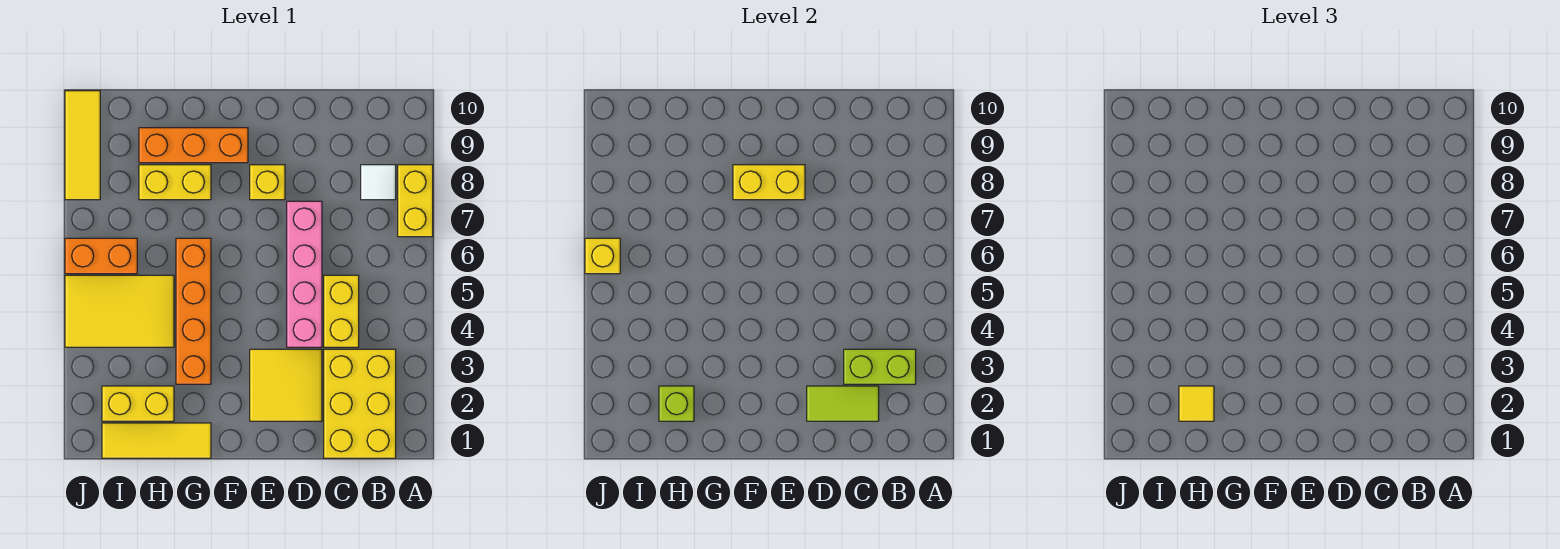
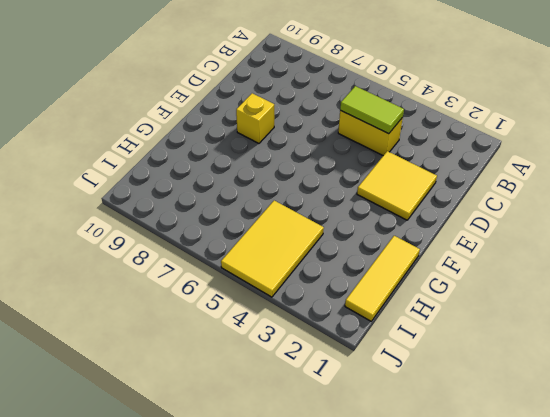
lime tile C4:C5 level 2 -> lime tile C2:D2 level 2
none -> yellow brick A7:A8 level 1
none -> yellow brick B1:C3 level 1
none -> white tile B8 level 1

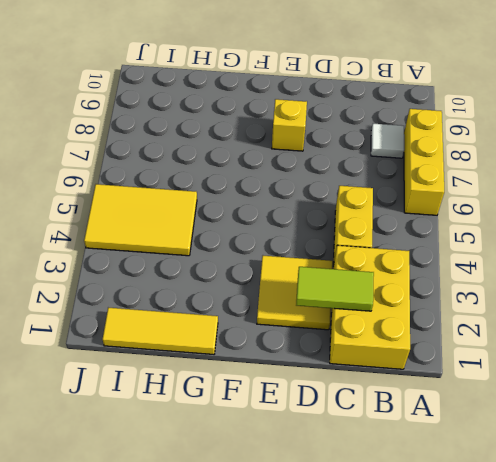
yellow brick A6:A8 level 1 -> yellow brick A7:A8 level 1
none -> pink brick D4:D7 level 1
none -> orange brick F9:H9 level 1
none -> orange brick G3:G6 level 1

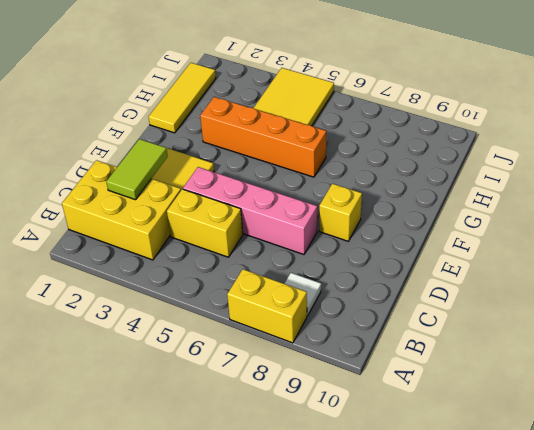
none -> orange brick F9:H9 level 1
none -> yellow brick G8:H8 level 1
none -> yellow brick H2:I2 level 1

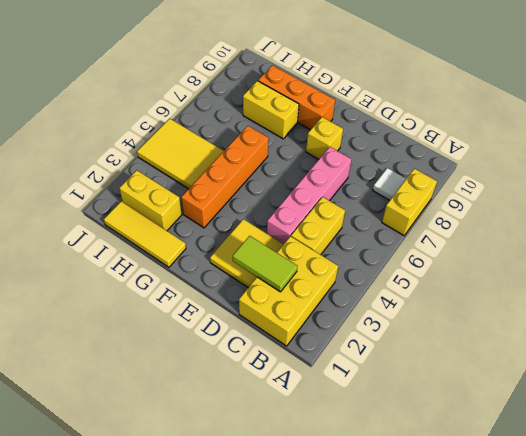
none -> orange brick I6:J6 level 1
none -> yellow tile J8:J10 level 1
none -> lime brick B3:C3 level 2

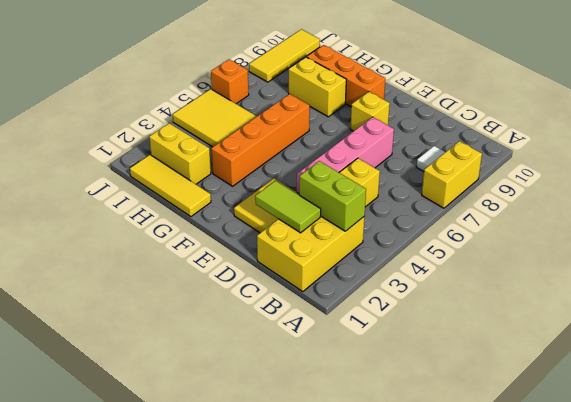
orange brick J6 level 1 -> orange brick I6:J6 level 1
none -> yellow brick E8:F8 level 2
none -> lime brick H2 level 2
none -> yellow brick J6 level 2

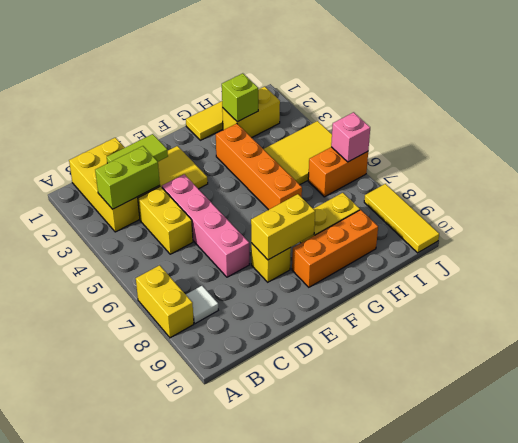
pink brick J6 level 2 -> yellow brick J6 level 2
none -> yellow tile H2 level 3

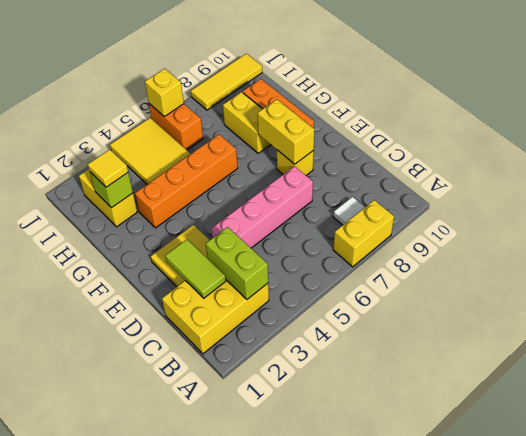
none -> yellow brick C4:C5 level 1
none -> yellow tile G1:I1 level 1

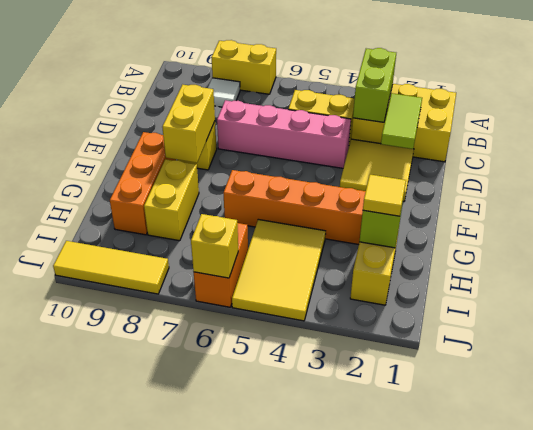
none -> yellow tile G1:I1 level 1

